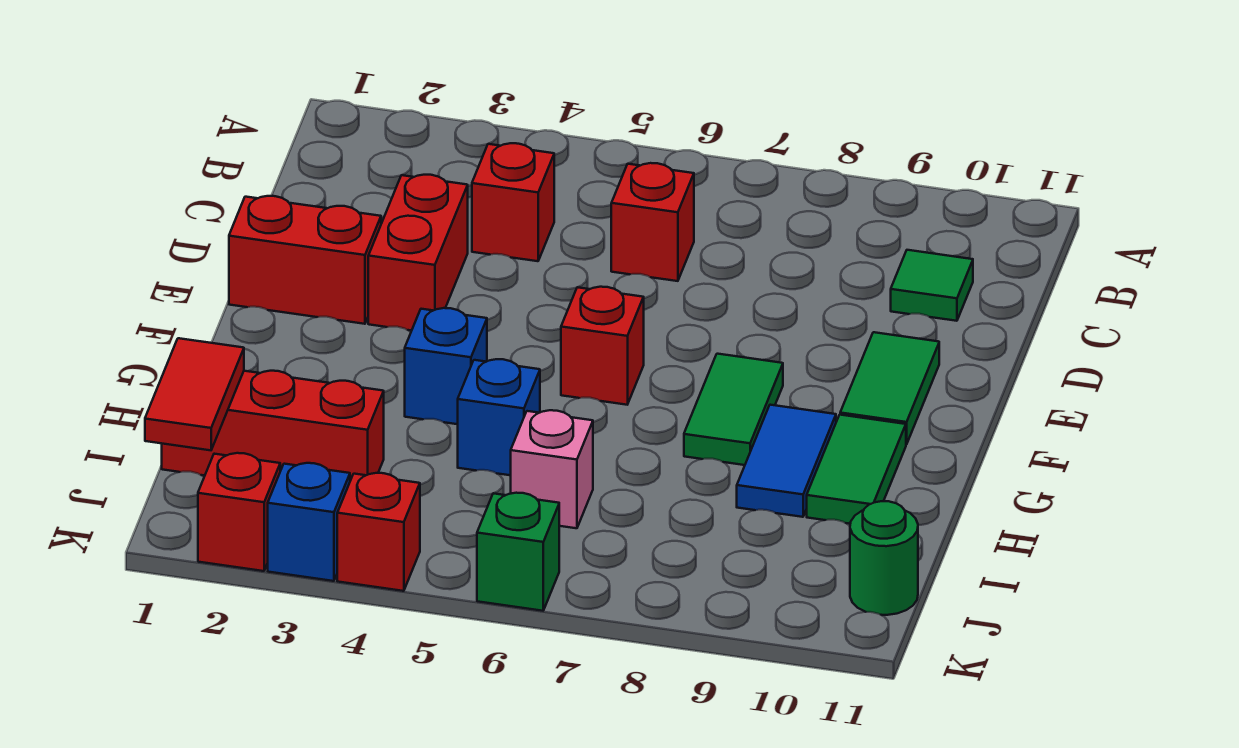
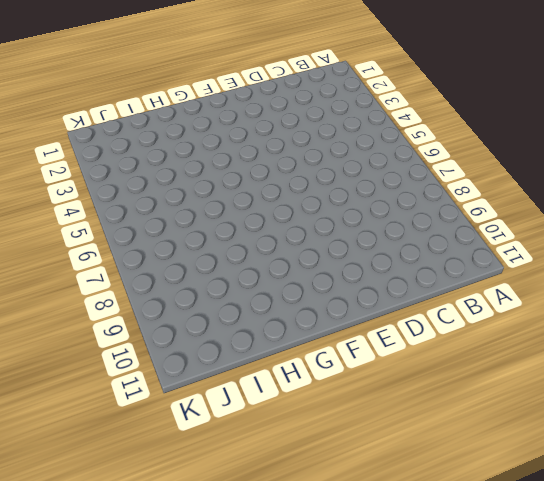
none -> red brick C4 level 1
none -> red brick C6 level 1
none -> green tile C10 level 1

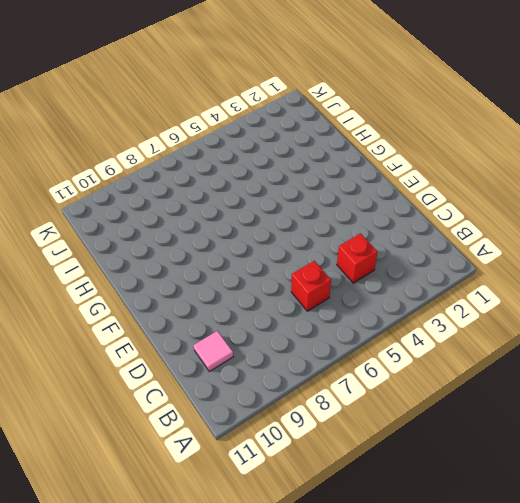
pink tile C10 level 1 -> green tile C10 level 1
none -> red brick D3:E3 level 1
none -> red brick E1:E2 level 1
none -> green tile E10:F10 level 1

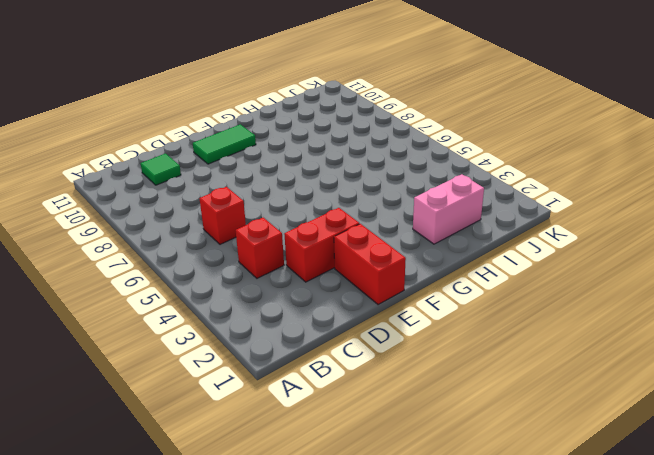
pink brick H2:I2 level 1 -> red brick I1:I3 level 1
none -> red brick F6 level 1
none -> green tile F8:G8 level 1
none -> blue brick G4 level 1

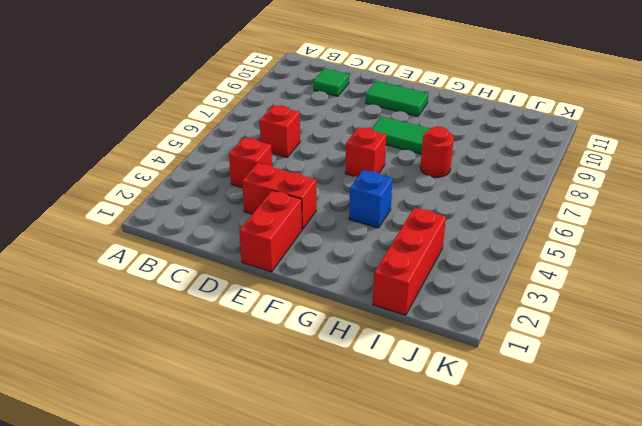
red round brick H7 level 1 -> none
none -> blue tile G9:H9 level 1
none -> green tile G10:H10 level 1
none -> blue brick H5 level 1

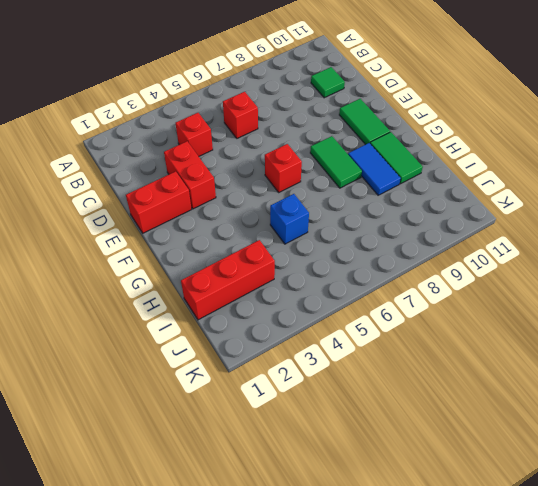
none -> blue brick G4 level 1
none -> pink brick I6 level 1
none -> green round brick J11 level 1

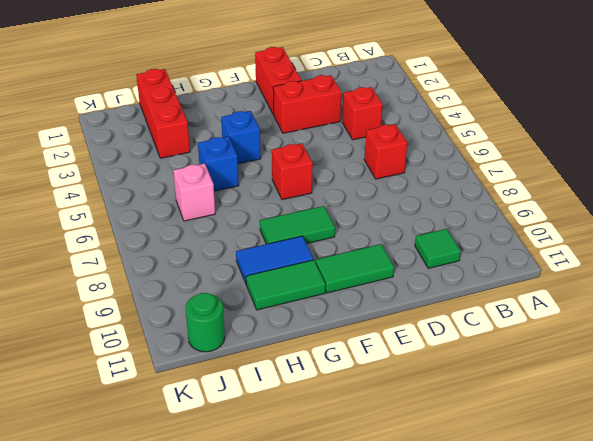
none -> red brick K2 level 1
none -> blue brick K3 level 1
none -> red brick K4 level 1

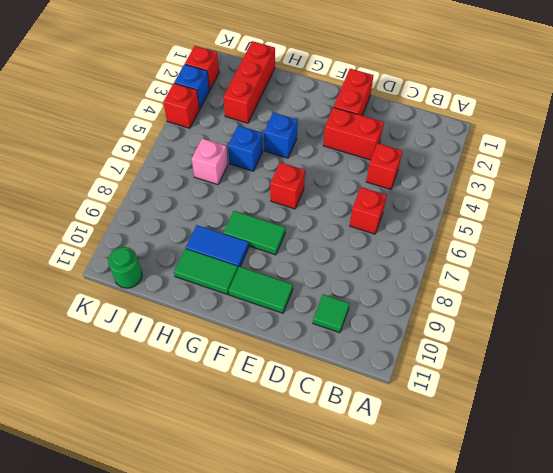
none -> green brick K6 level 1
none -> red tile I1:J1 level 2

